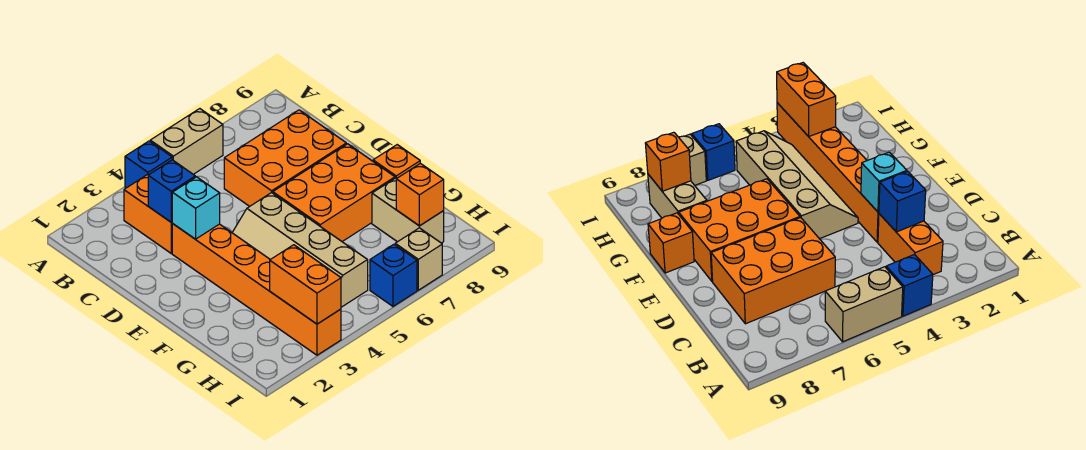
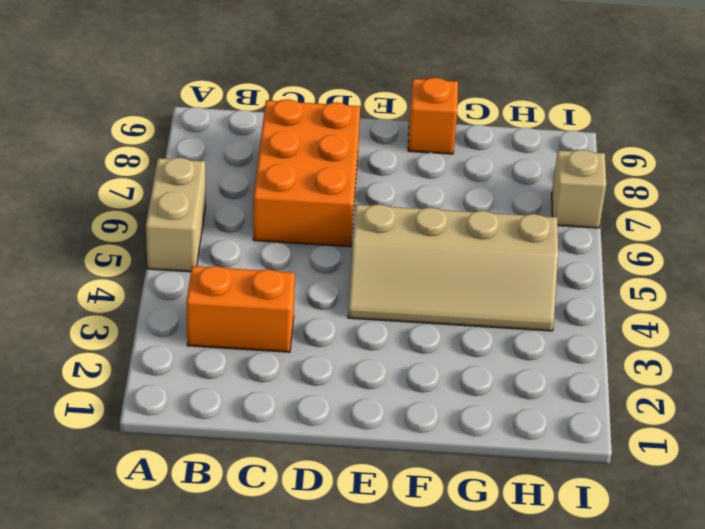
none -> blue brick A4 level 1
none -> orange brick D3:I3 level 1
none -> orange brick E6:F8 level 1

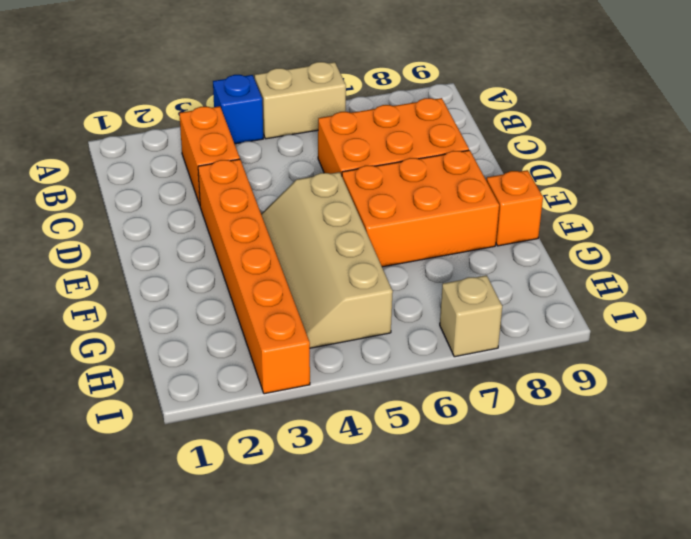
none -> tan brick G8:H8 level 1
none -> blue brick I6 level 1
none -> blue brick C3 level 2

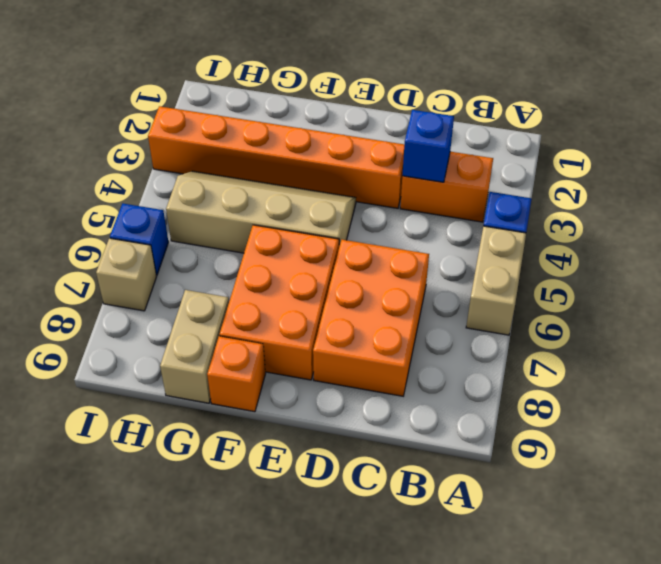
tan brick G8:G9 level 1 -> tan brick G8:H8 level 1
none -> cyan brick D3 level 2
none -> orange brick H3:I3 level 2
none -> orange brick H8 level 2

